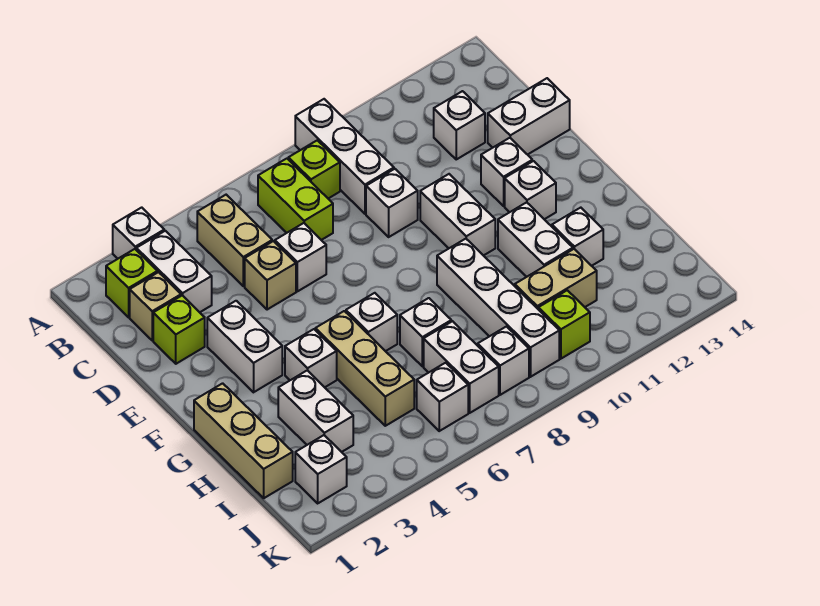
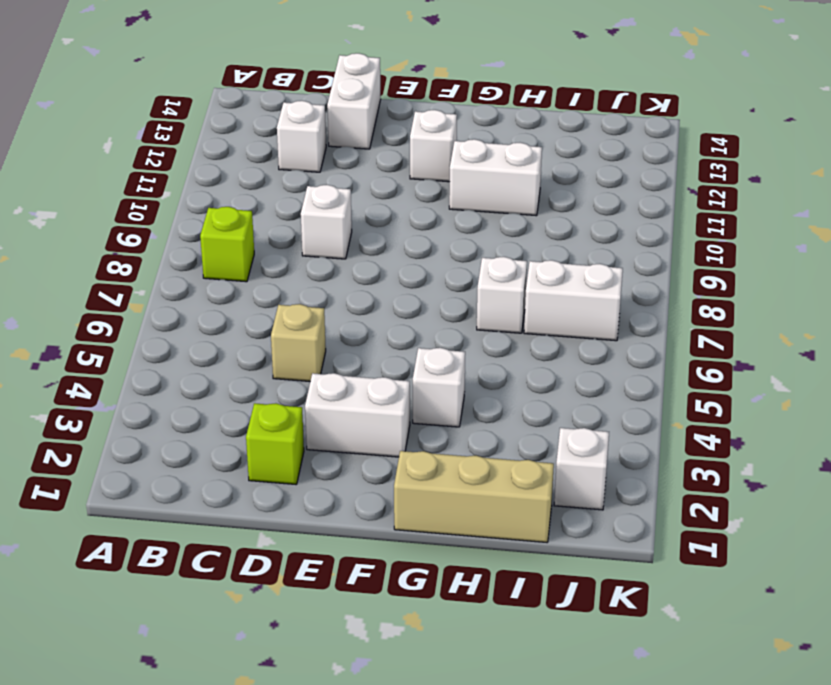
none -> white brick A3 level 1
none -> white brick A9:C9 level 1
none -> lime brick B2 level 1
none -> white brick B3:C3 level 1

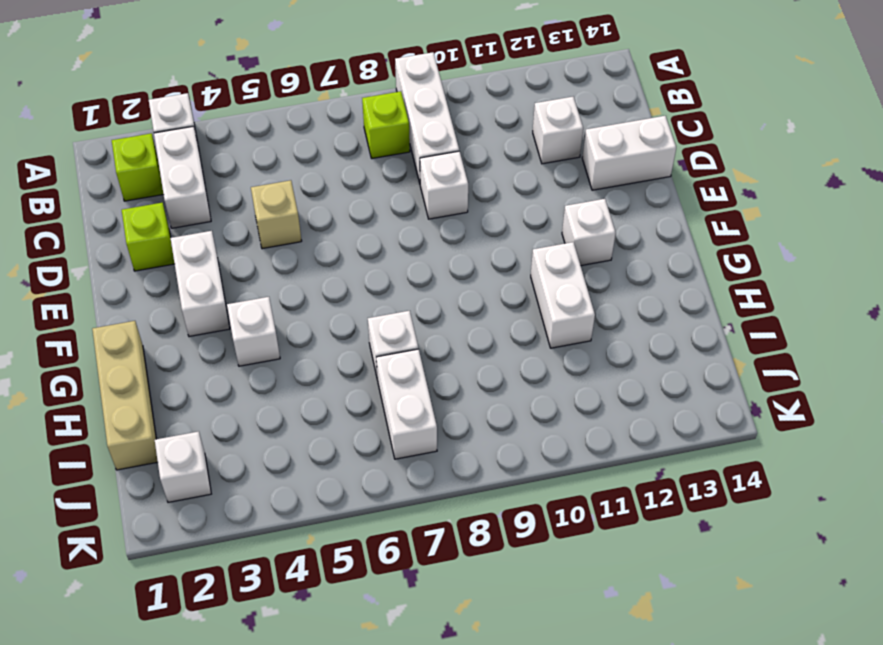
none -> tan brick B5:C5 level 1
none -> lime brick B7:C7 level 1
none -> tan brick C2 level 1
none -> white brick D6 level 1

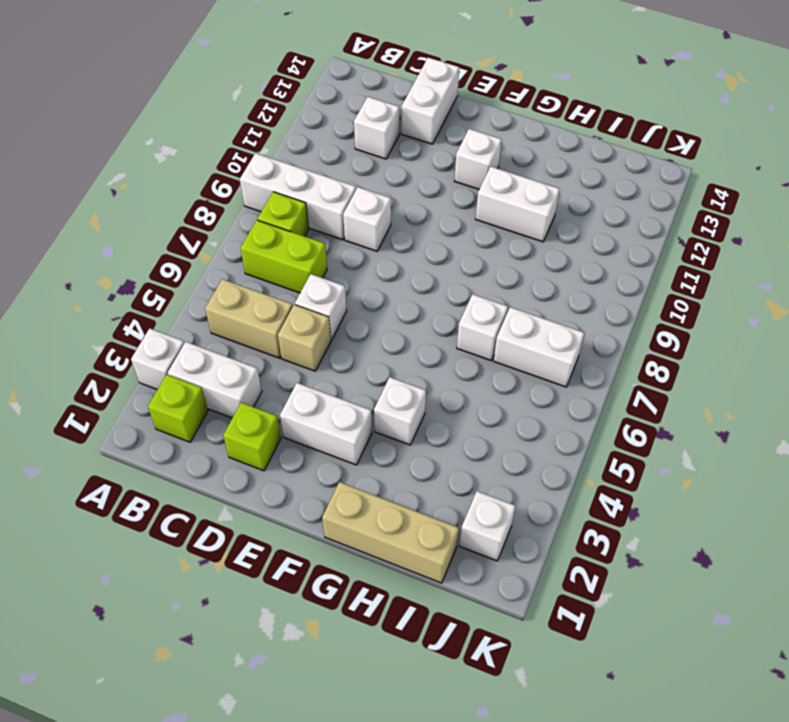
none -> tan brick C2 level 1
none -> white brick E10:F10 level 1
none -> white brick E12 level 1
none -> tan brick G5:I5 level 1

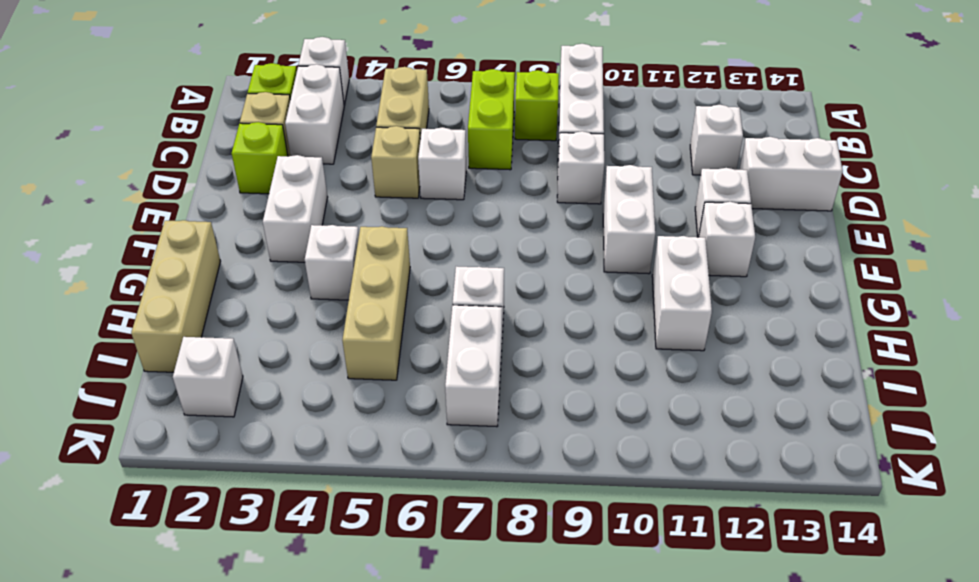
none -> white brick G6 level 1
none -> white brick G9:J9 level 1
none -> white brick H3:I3 level 1
none -> white brick H12 level 1

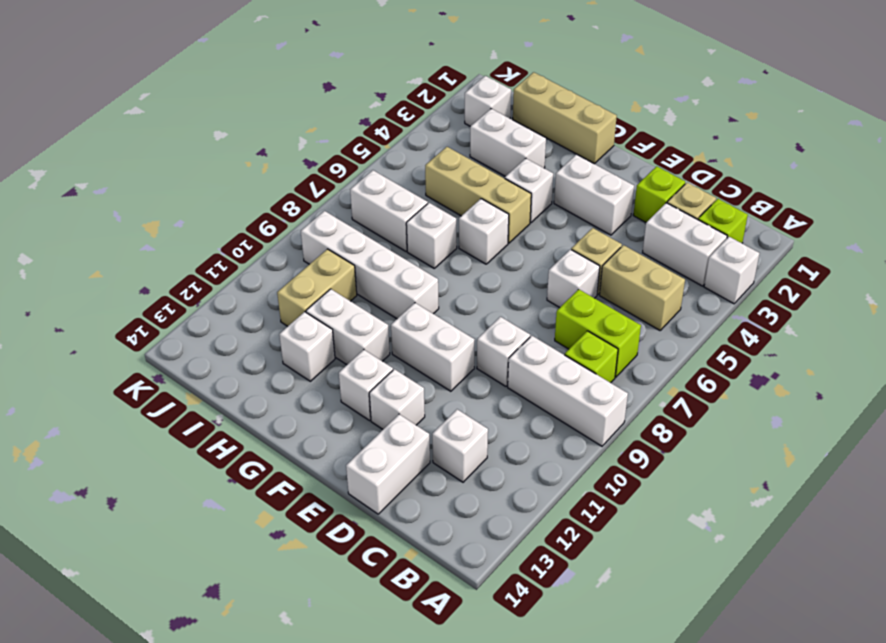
none -> white brick J6 level 1
none -> white brick J8 level 1
none -> lime brick J10 level 1

